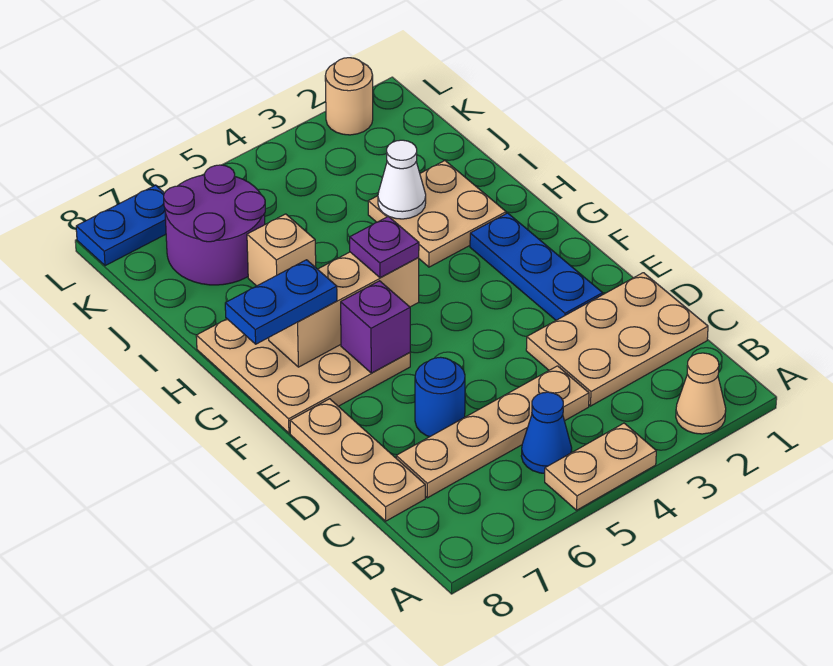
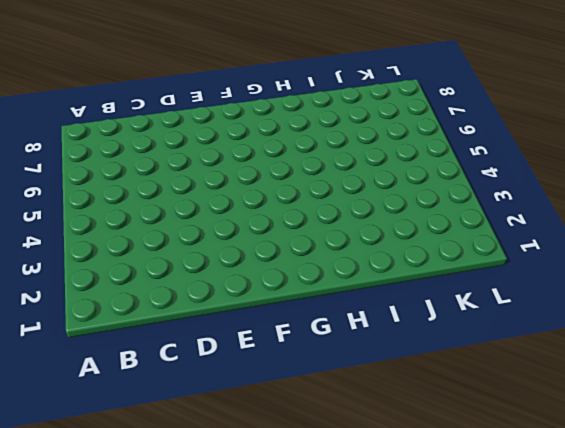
none -> tan cone A2 level 1
none -> tan plate A4:A5 level 1
none -> blue cone B5 level 1

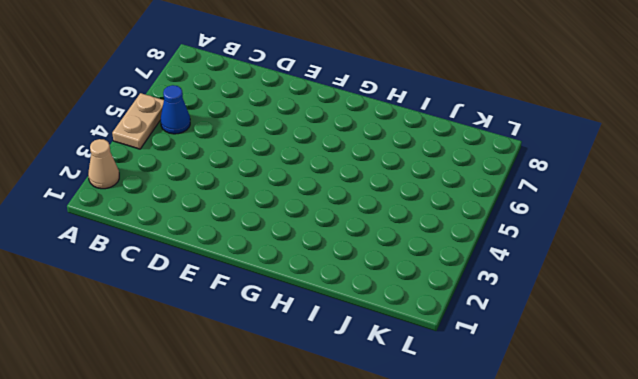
none -> tan plate C1:D3 level 1
none -> tan plate C4:C7 level 1
none -> tan plate C8:E8 level 1

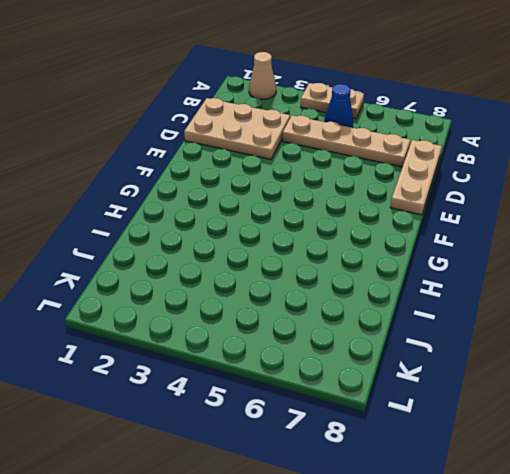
none -> blue round brick D6 level 1
none -> blue plate E2:G2 level 1
none -> tan plate F6:H8 level 1

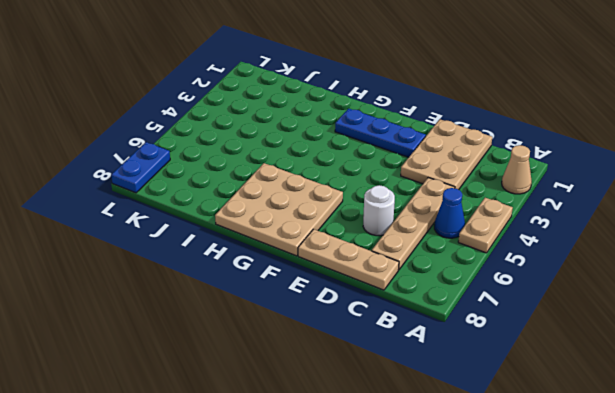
white round brick D6 level 1 -> blue round brick D6 level 1
none -> tan plate H2:I3 level 1
none -> tan brick I6 level 1
none -> purple round brick J6:K7 level 1

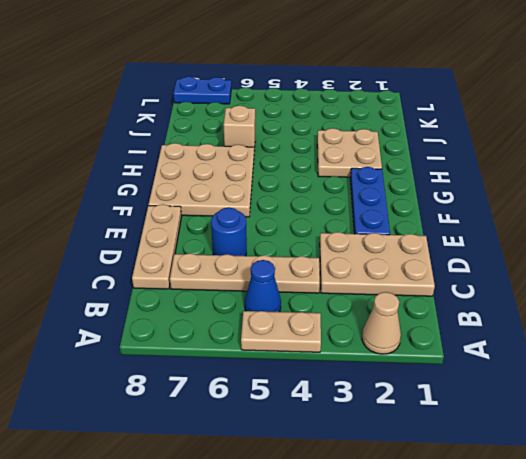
none -> purple round brick J6:K7 level 1
none -> tan round brick L2 level 1
none -> purple brick F6 level 2

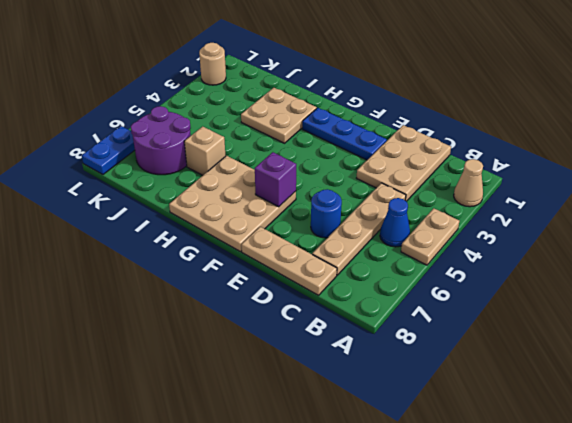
none -> tan brick G5:G7 level 2
none -> white cone I3 level 2
none -> purple plate G5 level 3

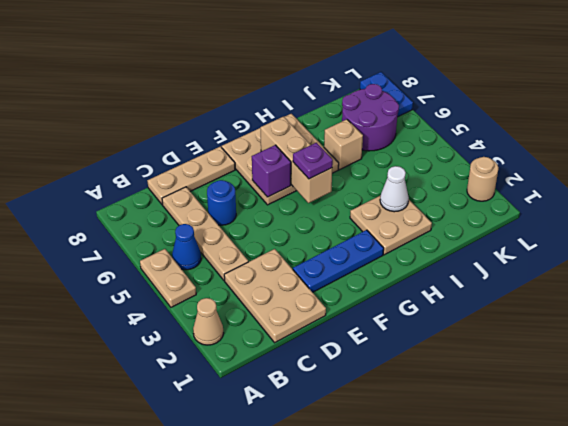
none -> blue plate G7:G8 level 3

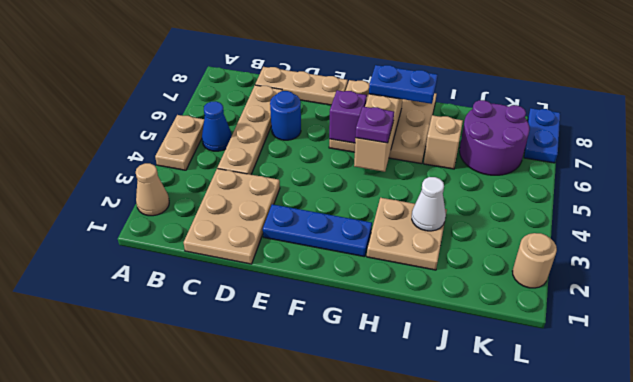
blue plate G7:H7 level 3 -> blue plate G7:G8 level 3

